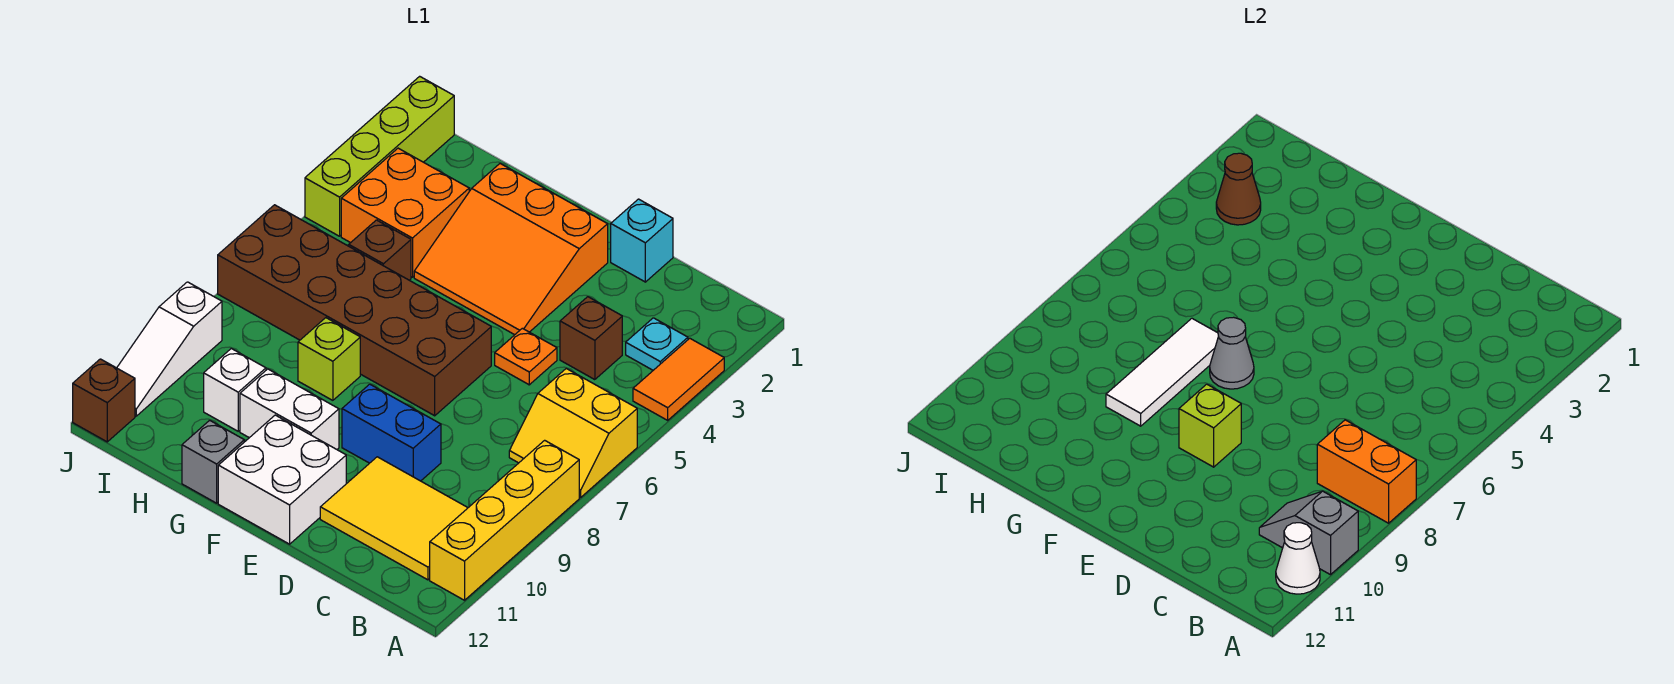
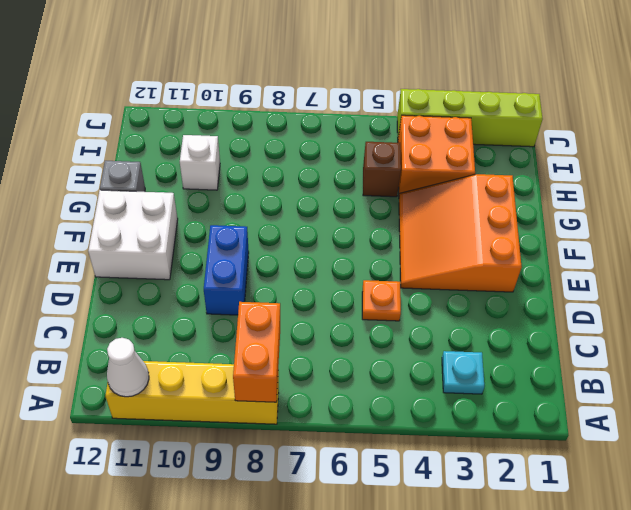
none -> orange tile A3:A4 level 1
none -> yellow slope A6:B7 level 1 top 6
none -> yellow tile B10:D11 level 1

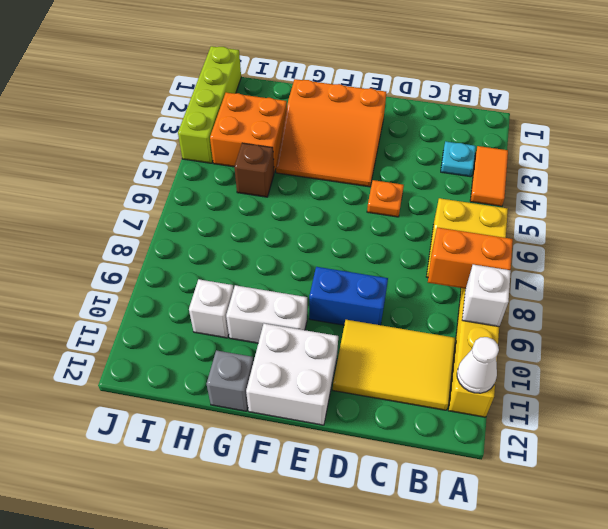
white brick A9 level 2 -> none
none -> brown brick C4 level 1
none -> cyan brick D1 level 1
none -> brown brick E6:J7 level 1

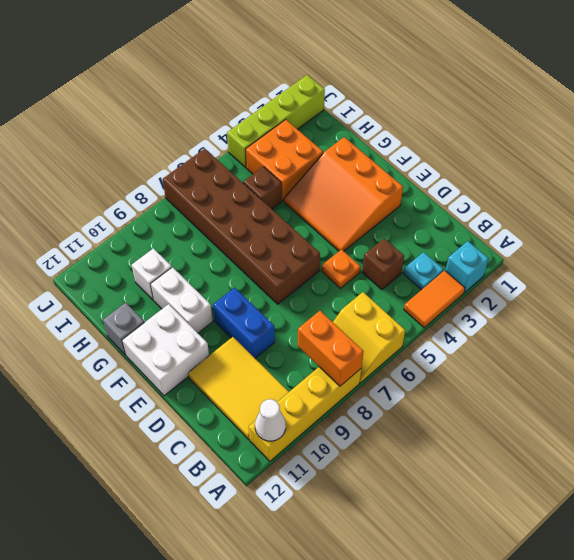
cyan brick A2 level 1 -> cyan brick D1 level 1
none -> lime brick G8 level 1
none -> white slope J9:J11 level 1 top 9
none -> brown brick J12 level 1

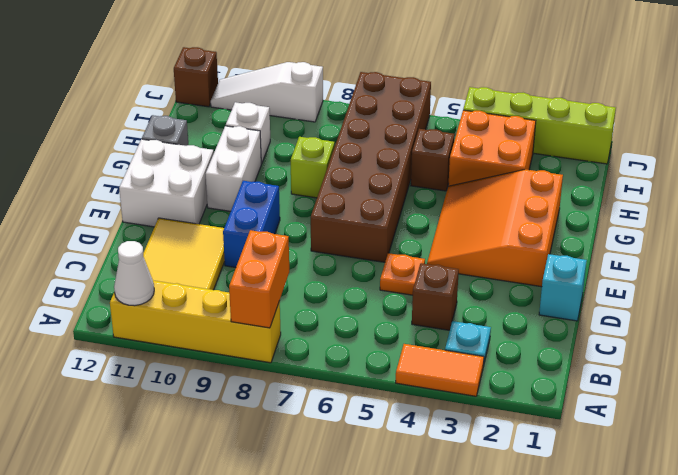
none -> yellow slope A6:B7 level 1 top 6
none -> grey slope A10:B10 level 2 top A
none -> lime brick E9 level 2

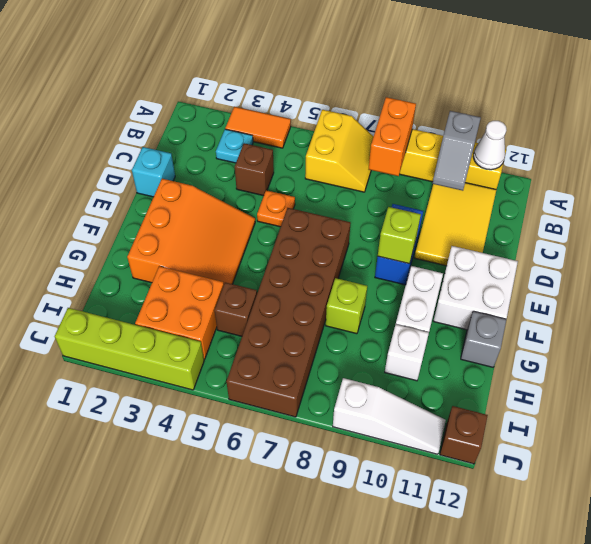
none -> grey cone F7 level 2
none -> white tile G7:G9 level 2
none -> brown cone I3 level 2

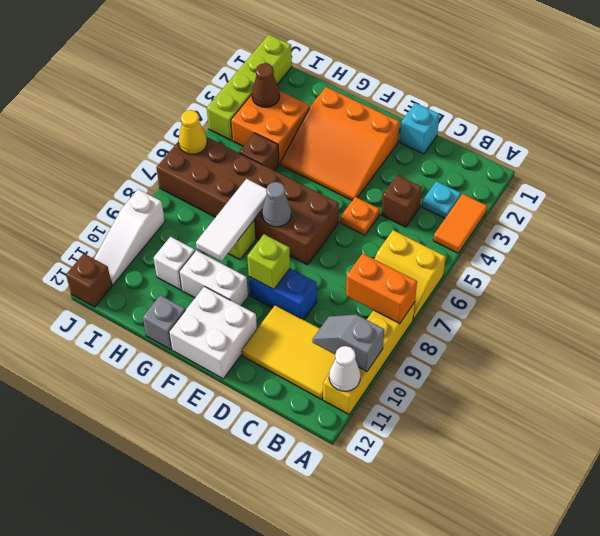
yellow cone J6 level 2 -> none

